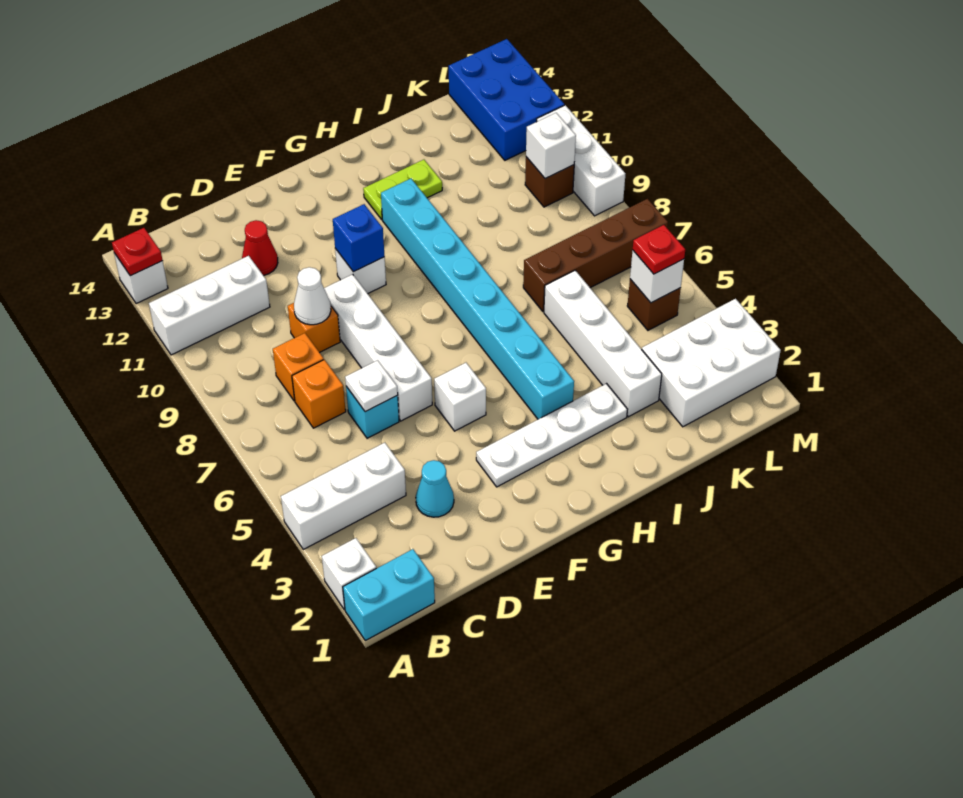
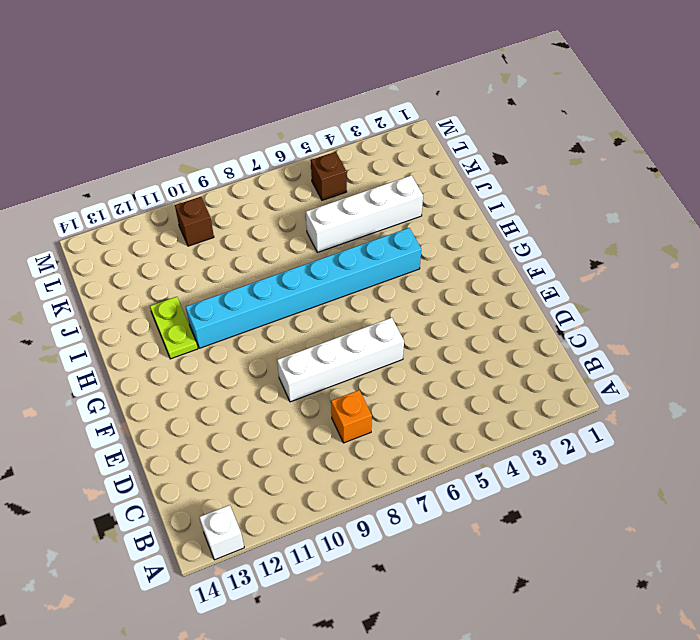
none -> cyan brick A1:B1 level 1
none -> white brick A2 level 1
none -> white brick A4:C4 level 1
none -> white brick A11:C11 level 1

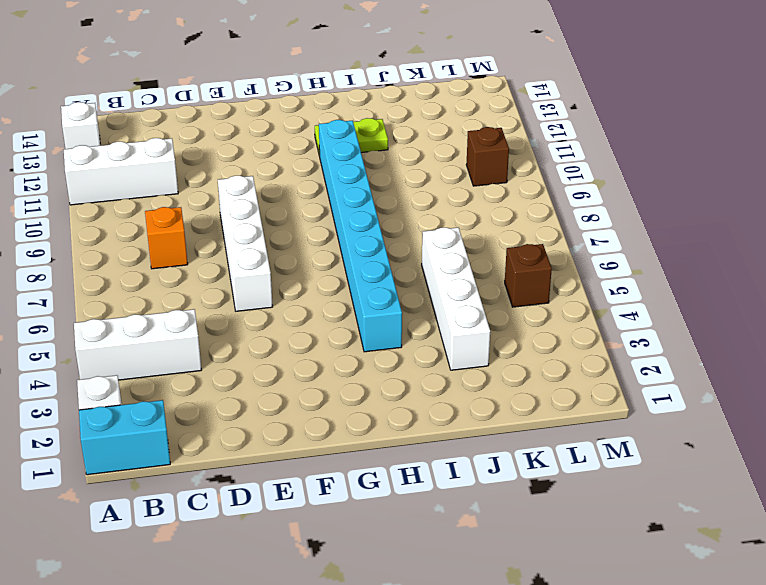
none -> orange brick C7 level 1
none -> cyan cone D3 level 1
none -> cyan brick D6 level 1
none -> orange brick D9 level 1

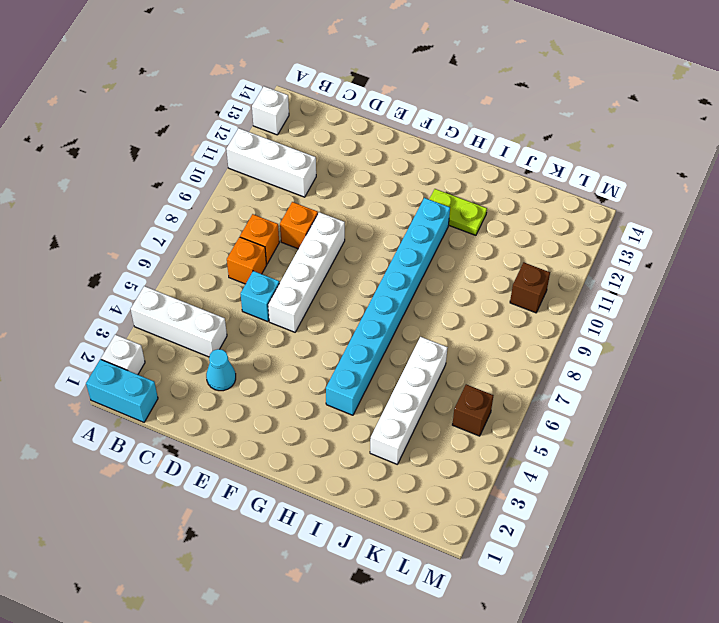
none -> red cone D12 level 1
none -> white plate F3:I3 level 1
none -> white brick F5 level 1
none -> white brick F10 level 1

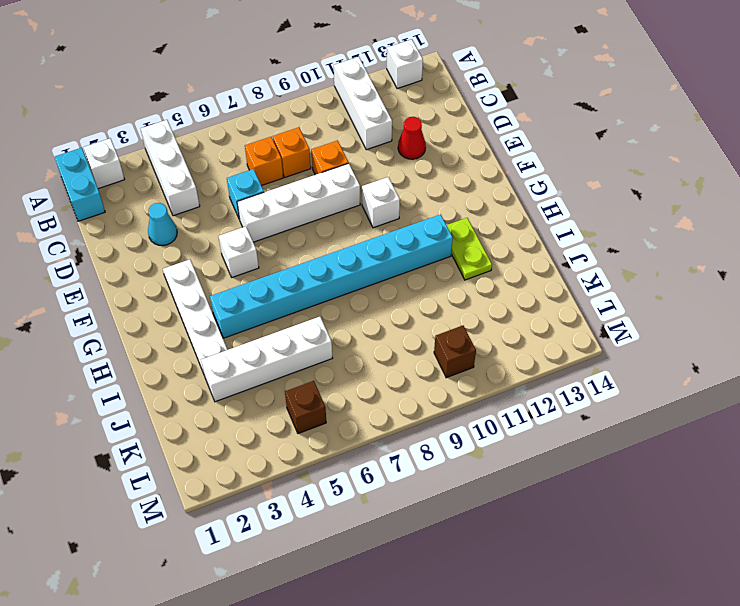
none -> brown brick J7:M7 level 1
none -> white brick K2:M3 level 1
none -> blue brick L12:M14 level 1
none -> white brick M9:M11 level 1

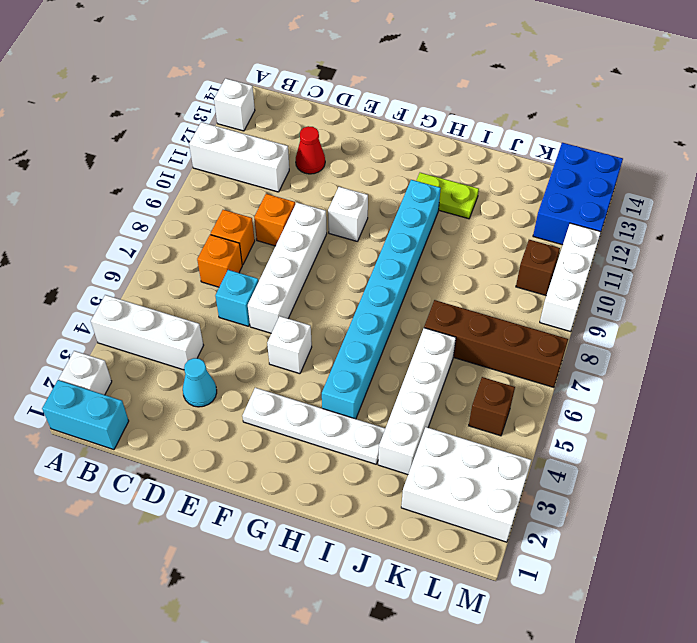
none -> red plate A13 level 2
none -> white plate D6 level 2
none -> white cone D9 level 2
none -> blue brick F10 level 2

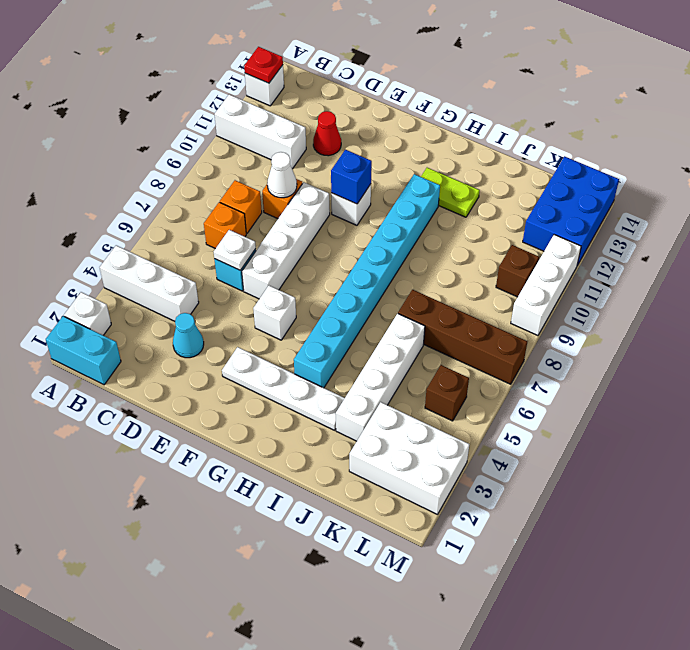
none -> white brick L5 level 2
none -> white brick L10 level 2
none -> red plate L5 level 3

